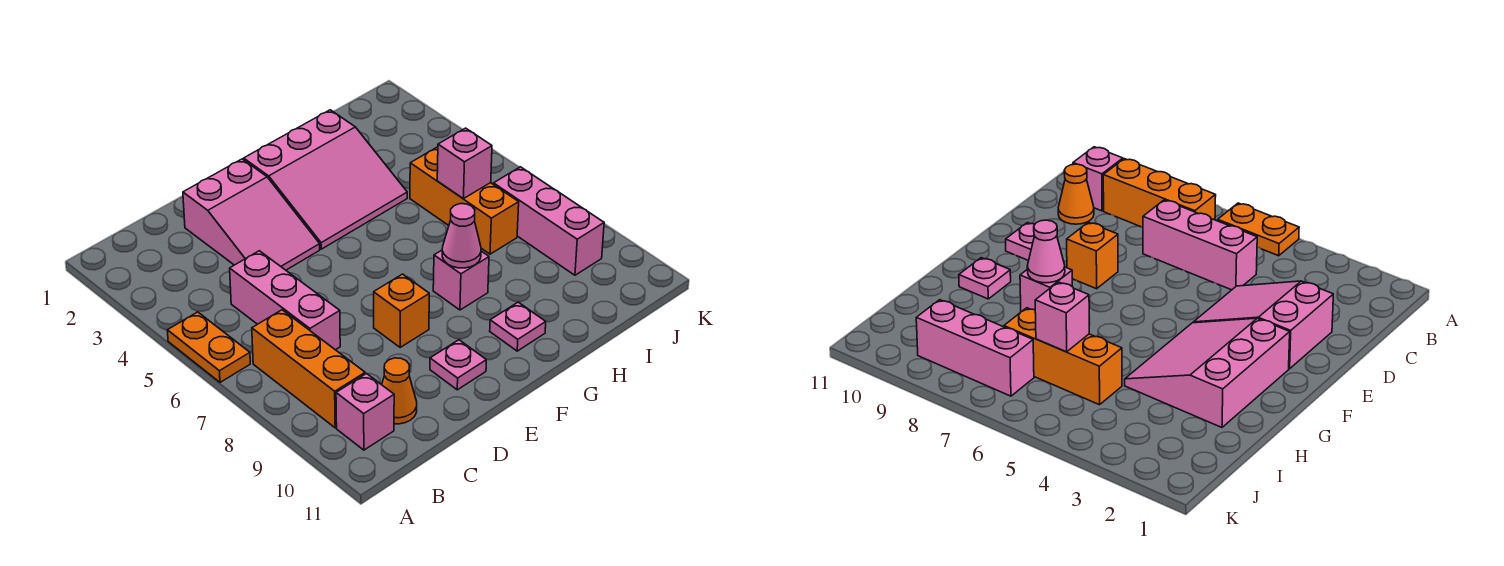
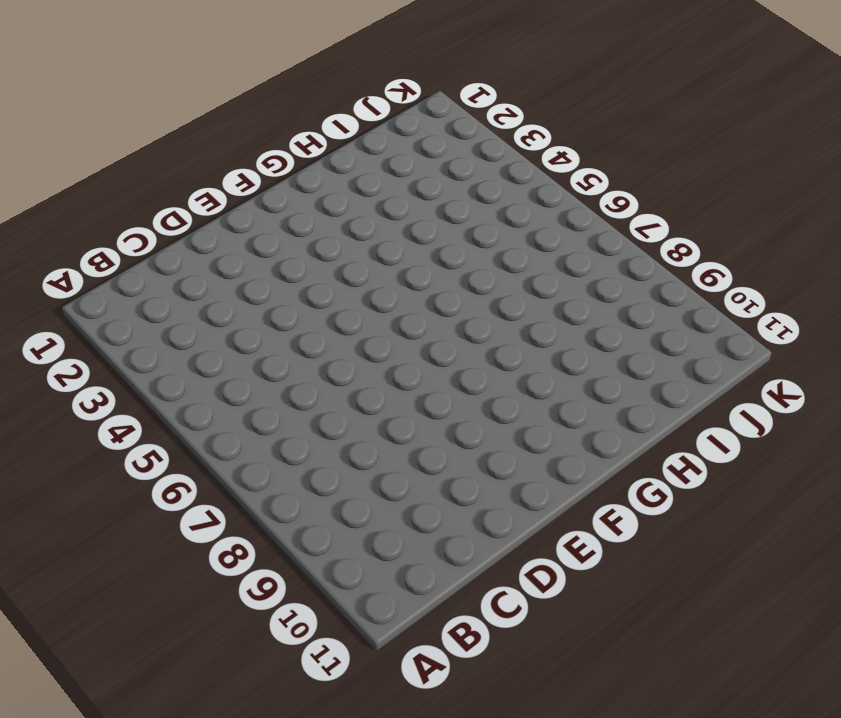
none -> orange plate A5:A6 level 1
none -> orange brick B7:B9 level 1
none -> pink brick B10 level 1

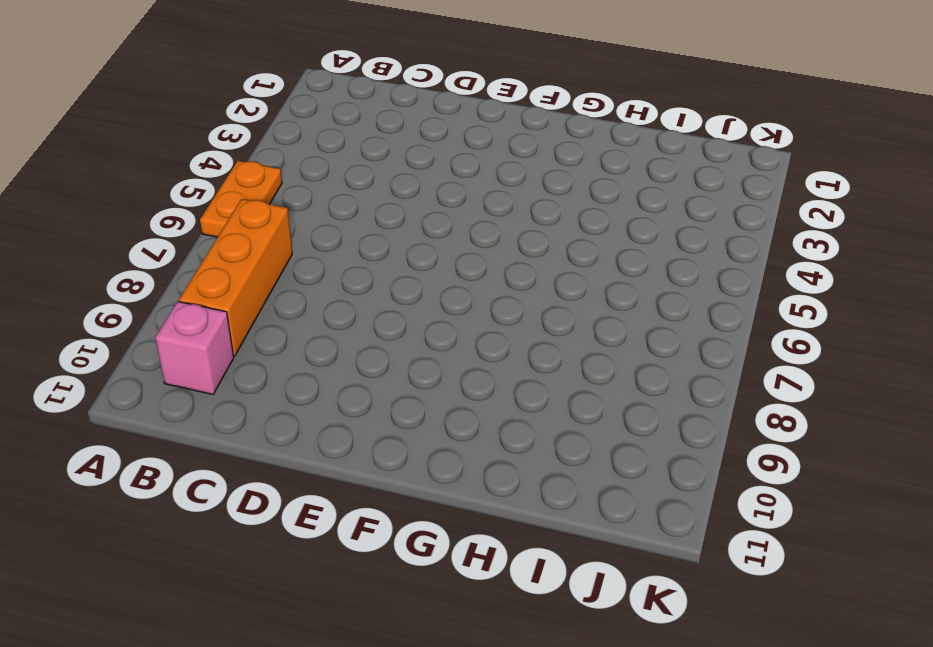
none -> pink brick C5:C7 level 1
none -> orange cone C10 level 1
none -> pink slope D2:E4 level 1 top 2

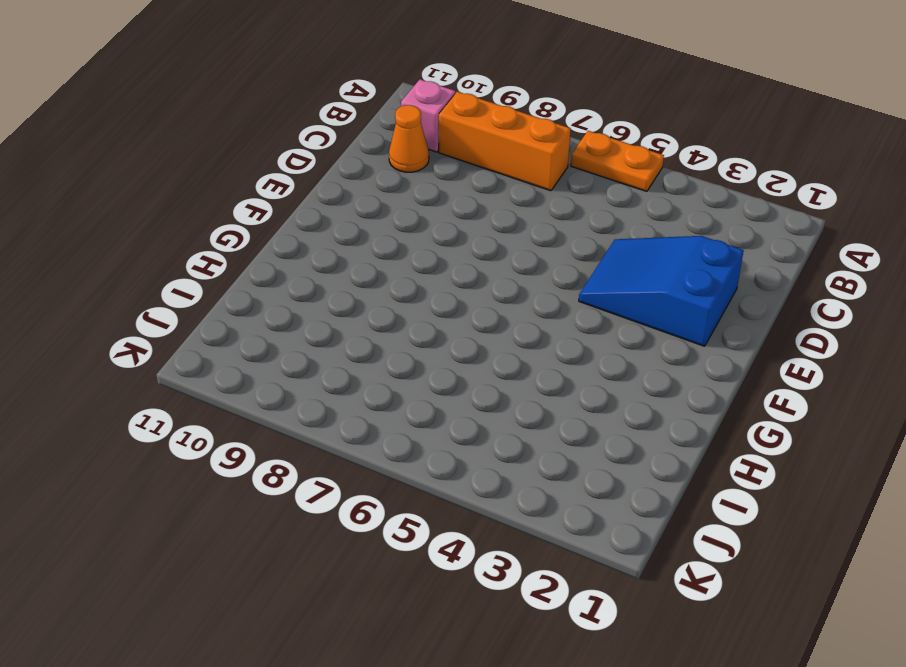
blue slope D2:E4 level 1 top 2 -> pink slope D2:E4 level 1 top 2
none -> pink brick C5:C7 level 1
none -> orange brick E8 level 1
none -> pink plate E10 level 1

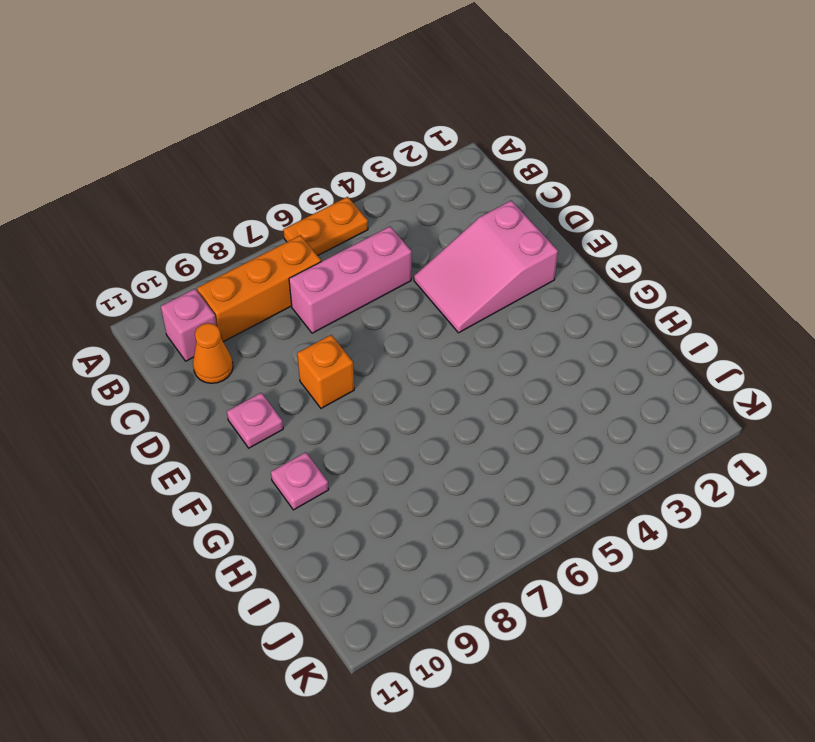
none -> pink slope F2:H4 level 1 top 2
none -> pink brick G8 level 1
none -> orange brick I5:I7 level 1

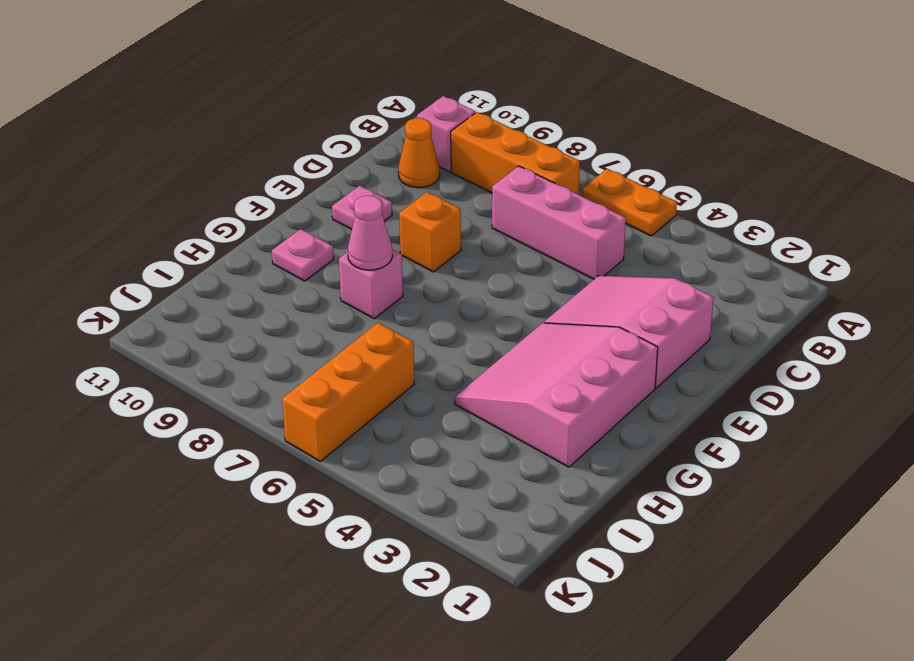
orange brick I6:K6 level 1 -> orange brick I5:I7 level 1
none -> pink brick J7:J9 level 1
none -> pink brick I6 level 2

